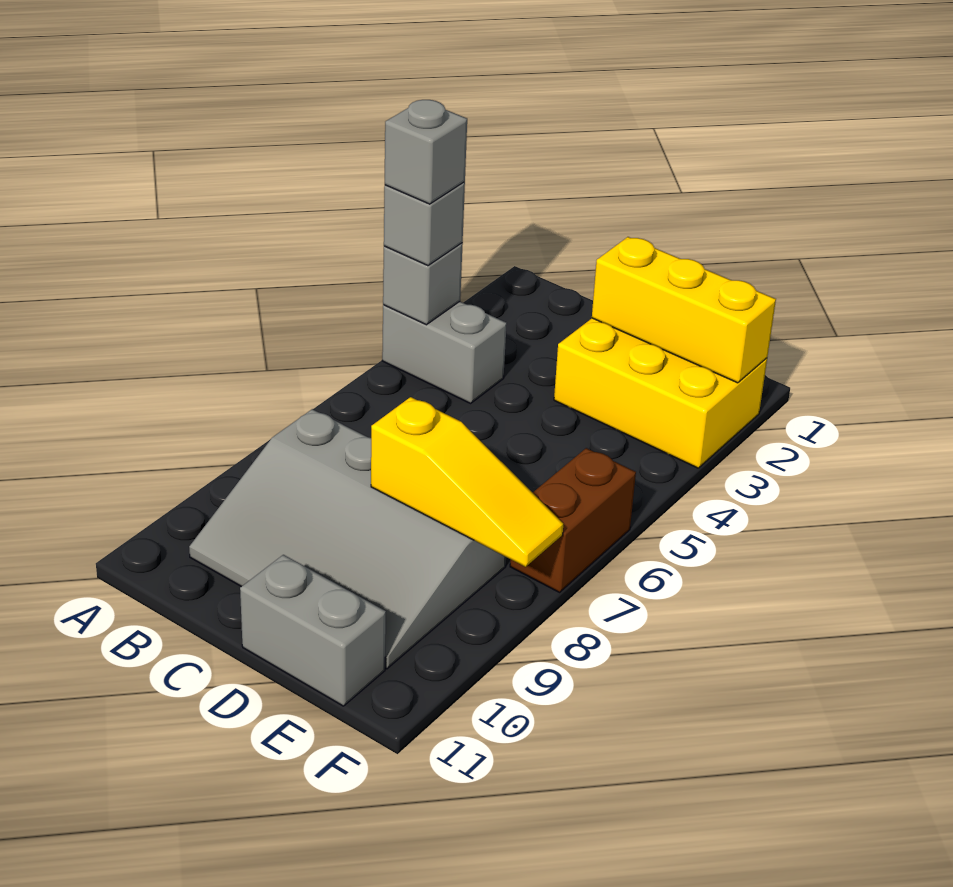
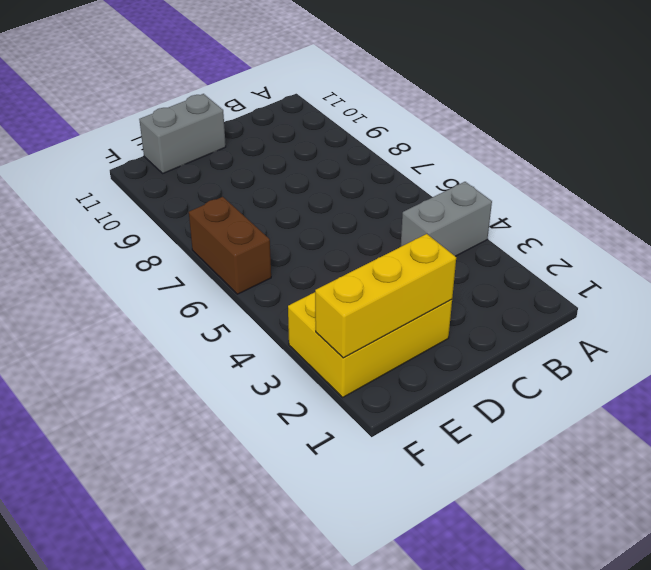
none -> grey slope B8:E10 level 1 top 8
none -> grey brick A4 level 2

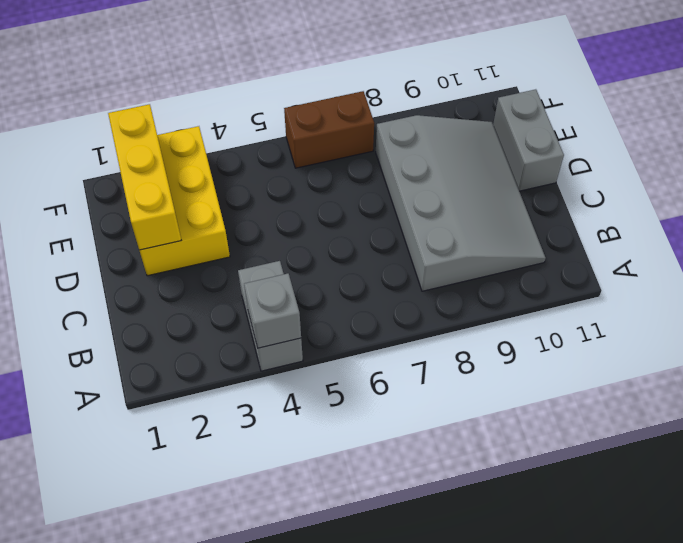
none -> yellow slope D8:F8 level 2 top D
none -> grey brick A4 level 3

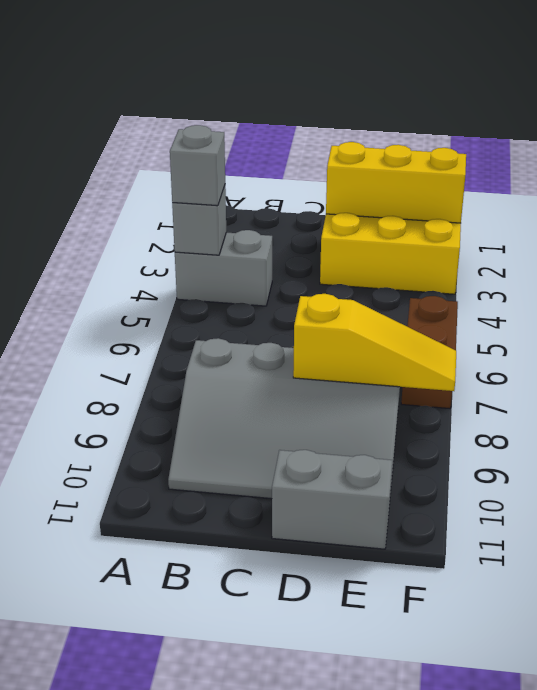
none -> grey brick A4 level 4

